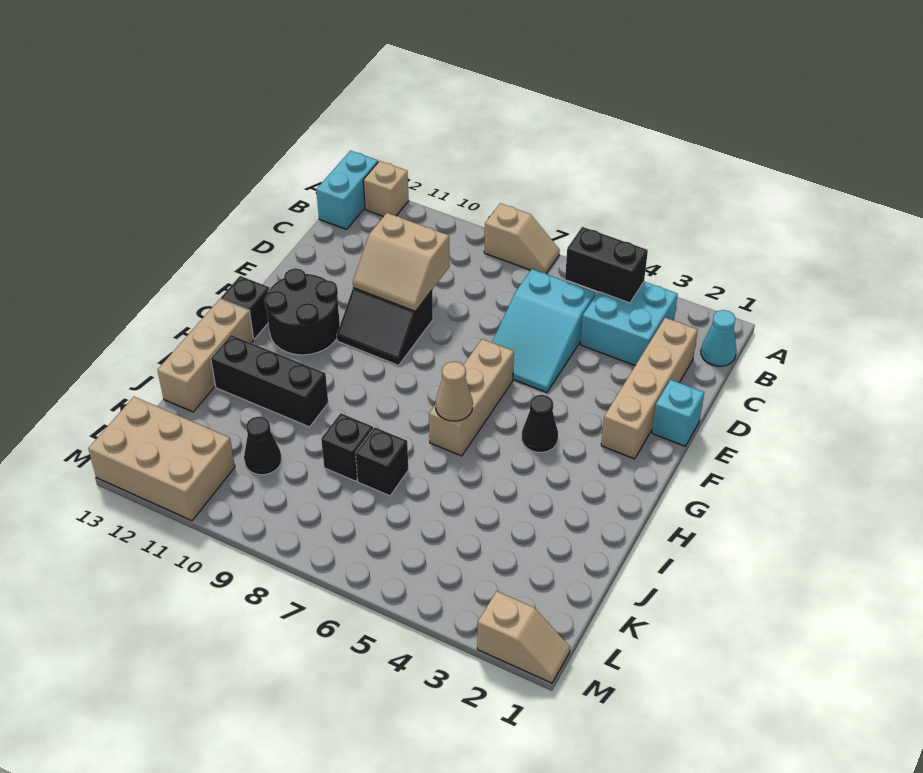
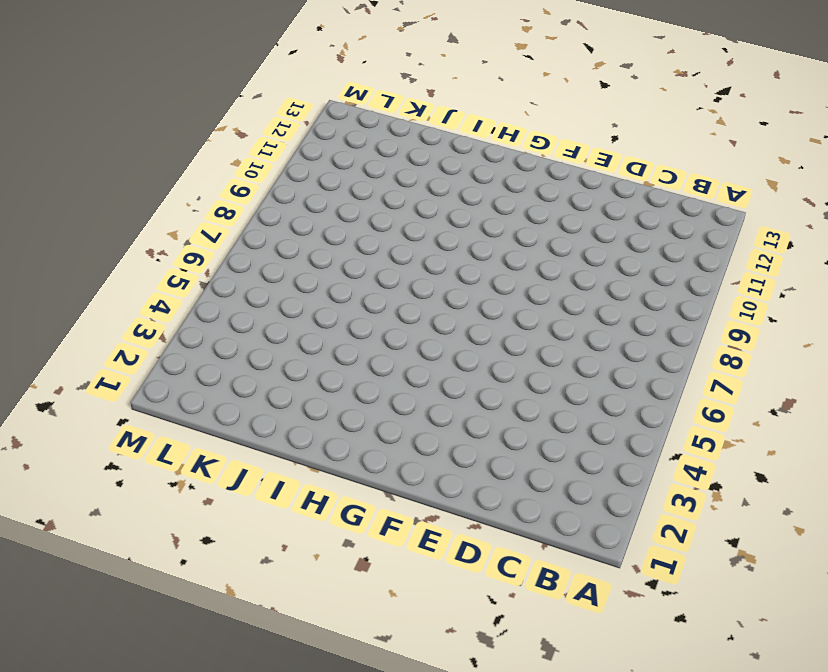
none -> tan slope A7:A8 level 1 top 8
none -> tan brick A12 level 1
none -> cyan brick A13:B13 level 1

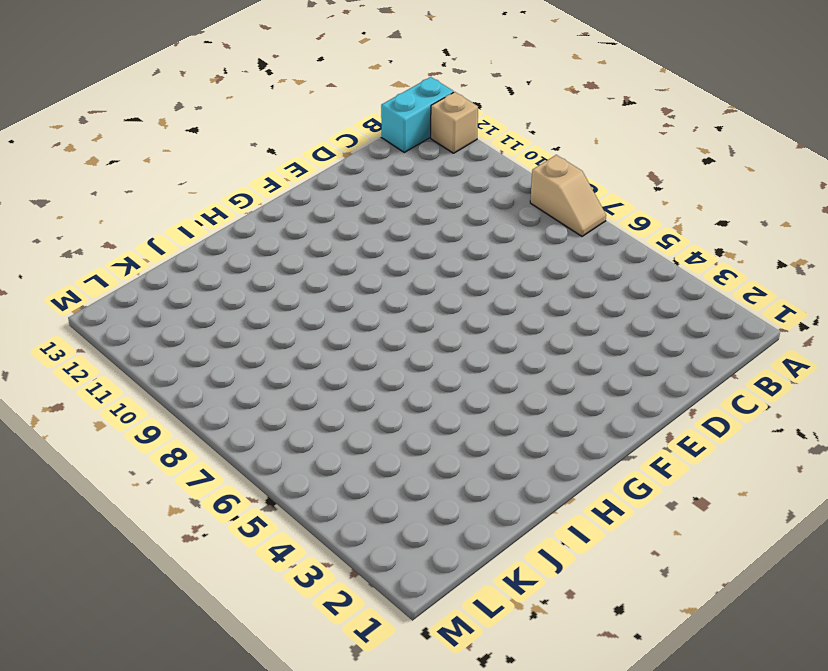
none -> cyan cone B1 level 1
none -> cyan brick B3:C4 level 1
none -> tan brick C2:F2 level 1

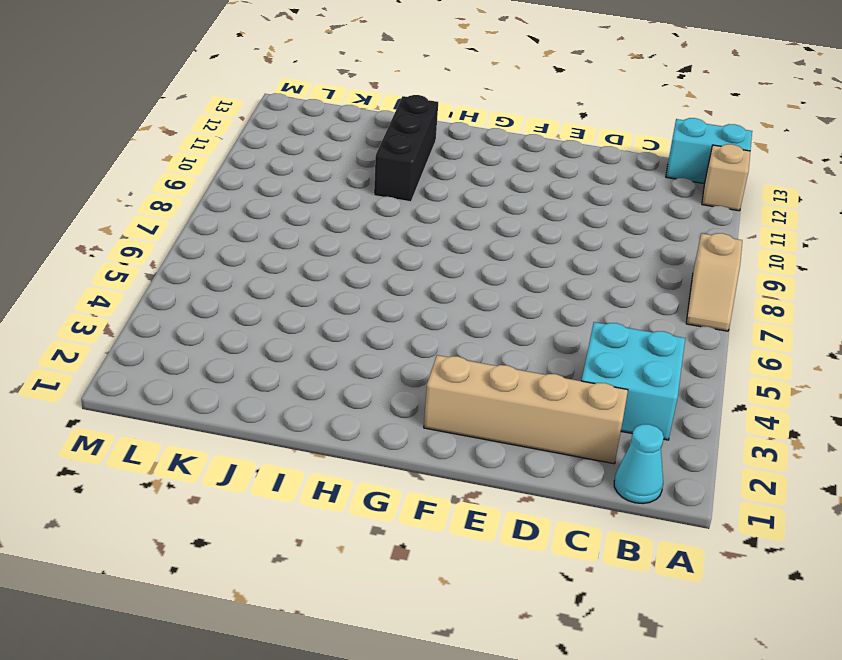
none -> cyan slope C5:E6 level 1 top C
none -> cyan brick E1 level 1
none -> black slope E9:F10 level 1 top E

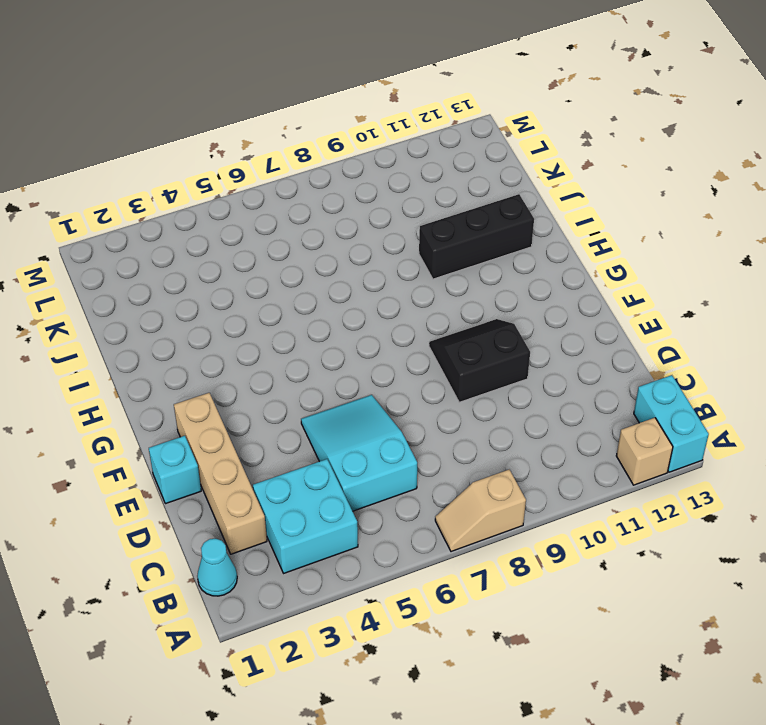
none -> tan brick F6:H6 level 1
none -> black round brick F11:G12 level 1
none -> black cone G4 level 1

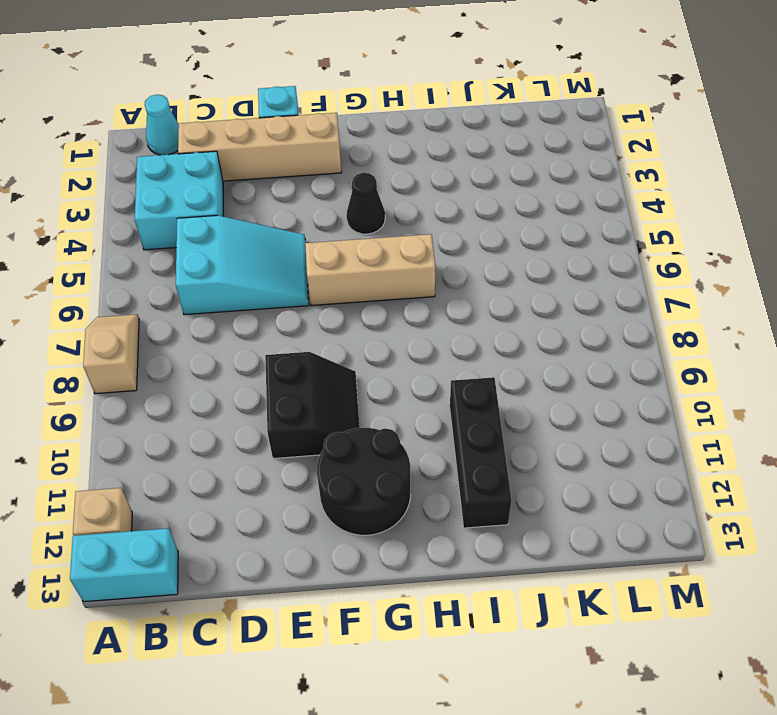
none -> black brick G13 level 1
none -> tan brick H13:J13 level 1
none -> black brick J7 level 1

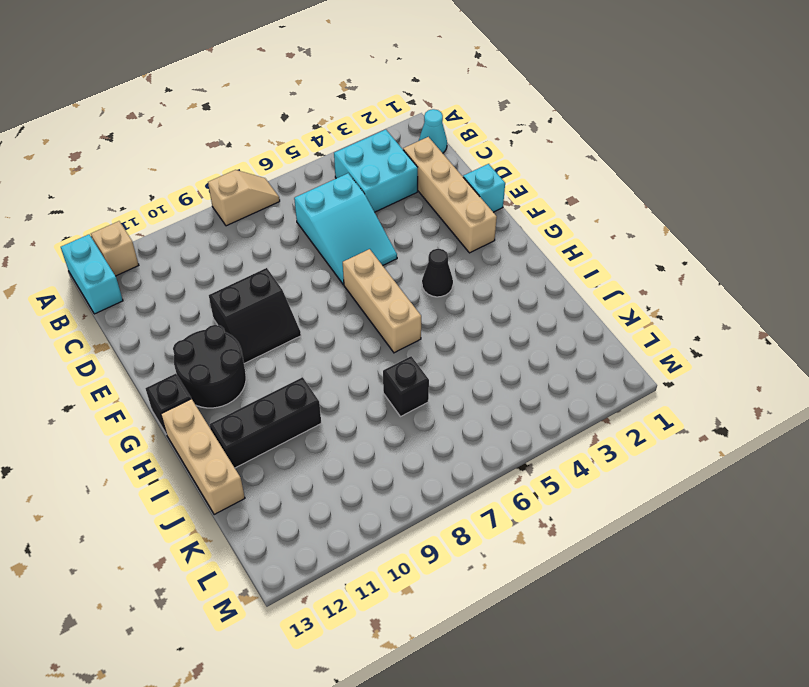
none -> black brick J8 level 1
none -> black cone K10 level 1
none -> tan brick L11:M13 level 1

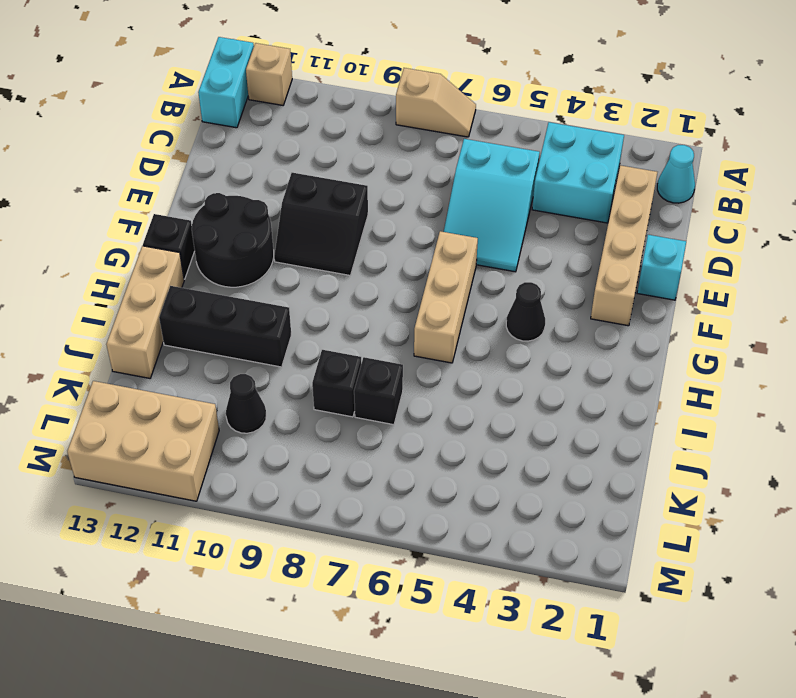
none -> tan slope M1:M2 level 1 top 2
none -> black brick B4:B5 level 2
none -> tan slope D9:E10 level 2 top D

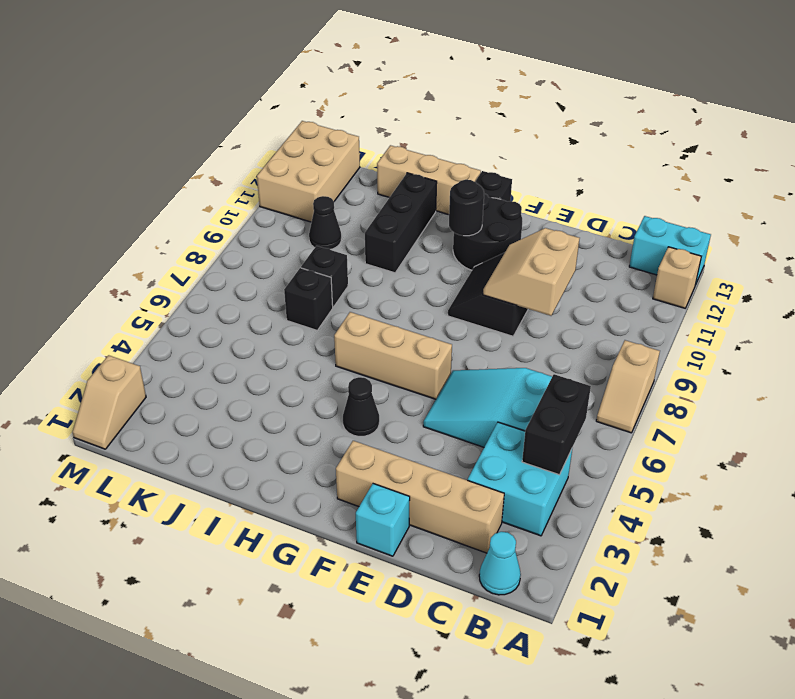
black round brick G11 level 2 -> none
none -> tan cone H6 level 2

